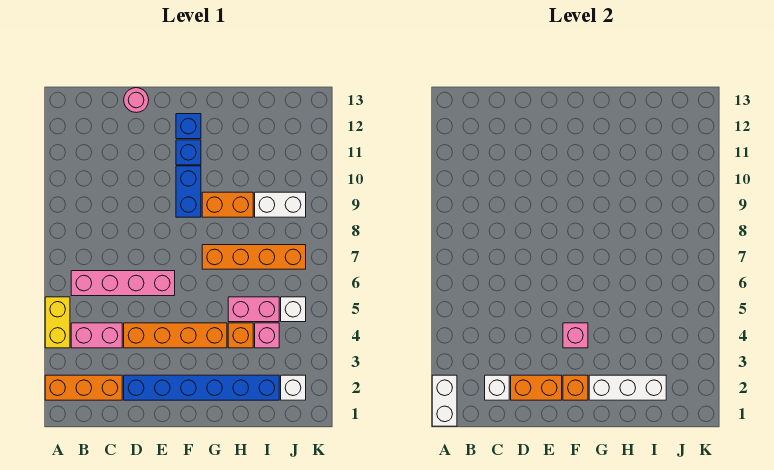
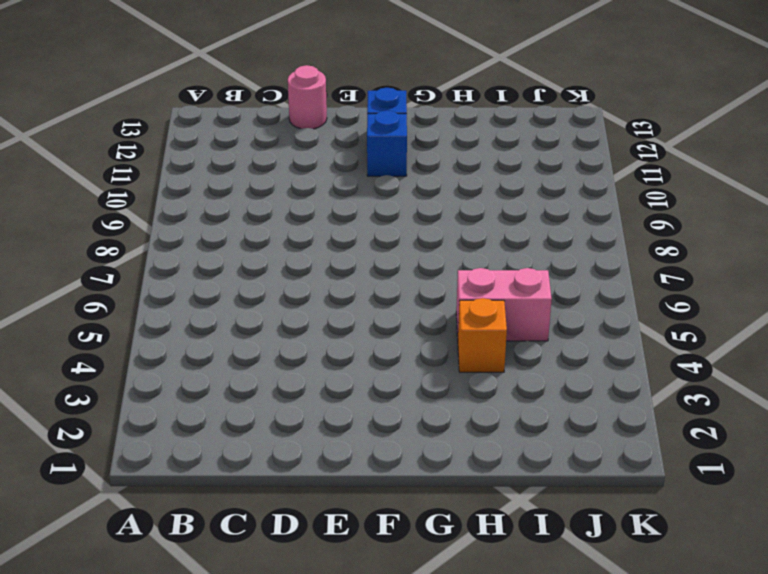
none -> orange brick A2:C2 level 1
none -> yellow brick A4:A5 level 1
none -> pink brick B4:C4 level 1

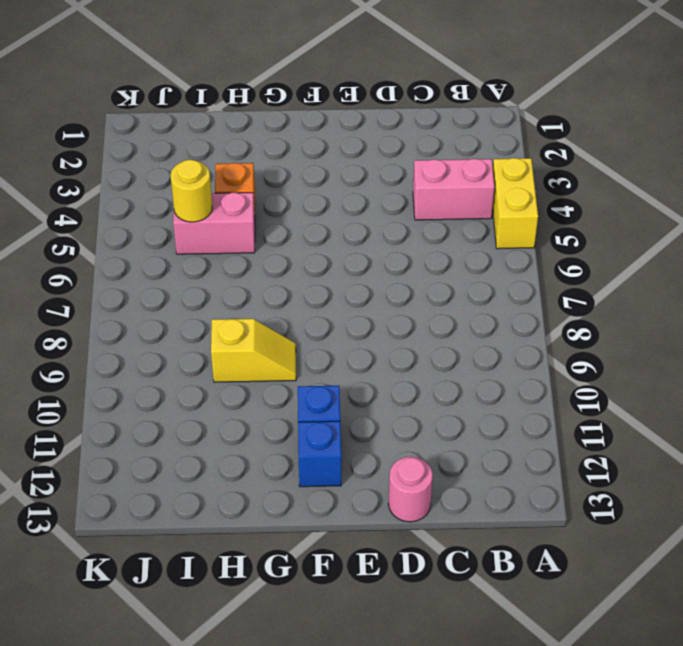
yellow slope G9:H9 level 1 top H -> orange brick G9:H9 level 1
yellow round brick I5 level 2 -> none
none -> orange brick A2:C2 level 1
none -> pink brick B6:E6 level 1
none -> blue brick D2:I2 level 1

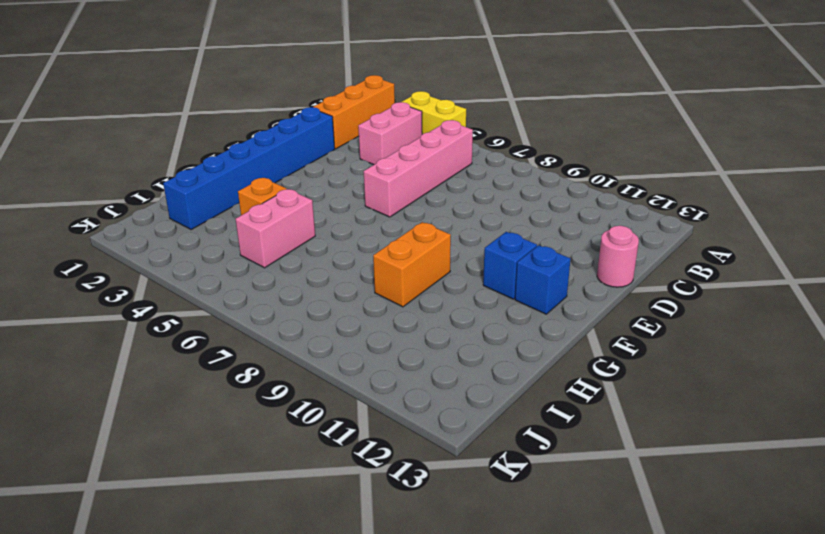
none -> orange brick D4:G4 level 1
none -> blue brick F9:F10 level 1
none -> orange brick G7:J7 level 1

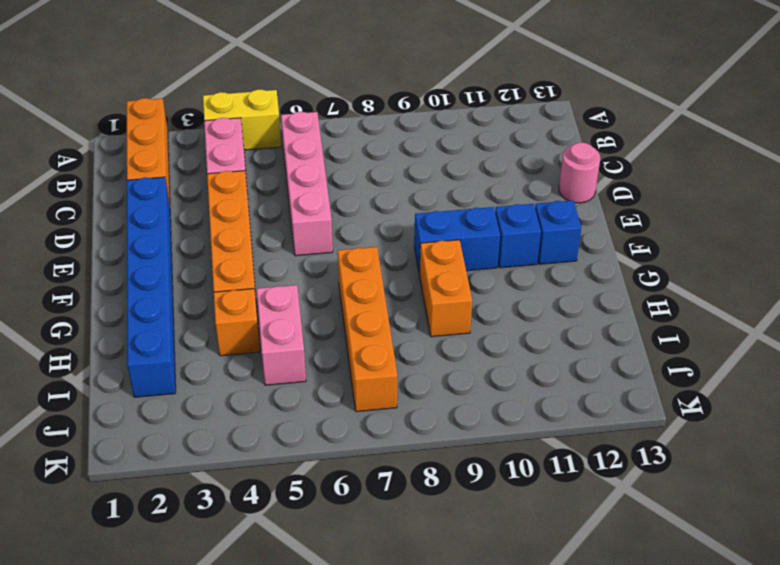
none -> pink brick I4 level 1
none -> white brick I9:J9 level 1
none -> white brick J2 level 1

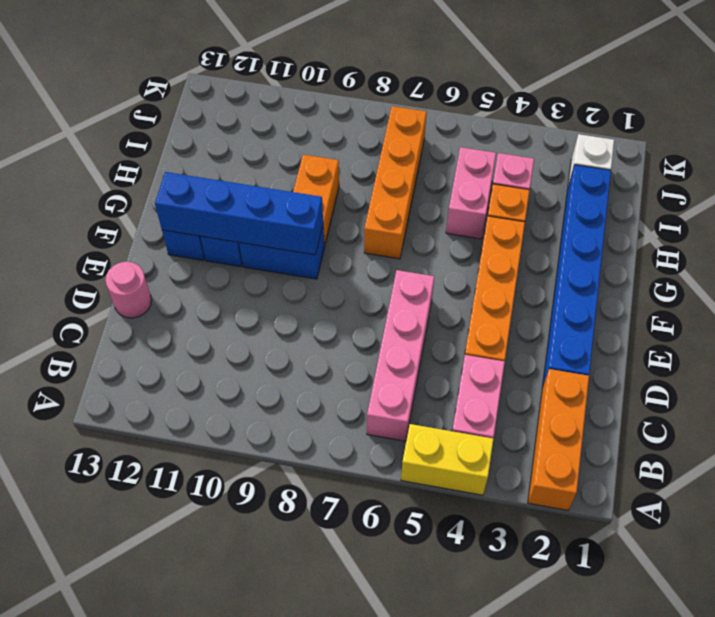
blue brick F9:F12 level 2 -> none
none -> white brick I9:J9 level 1
none -> white brick J5 level 1
none -> white brick A1:A2 level 2

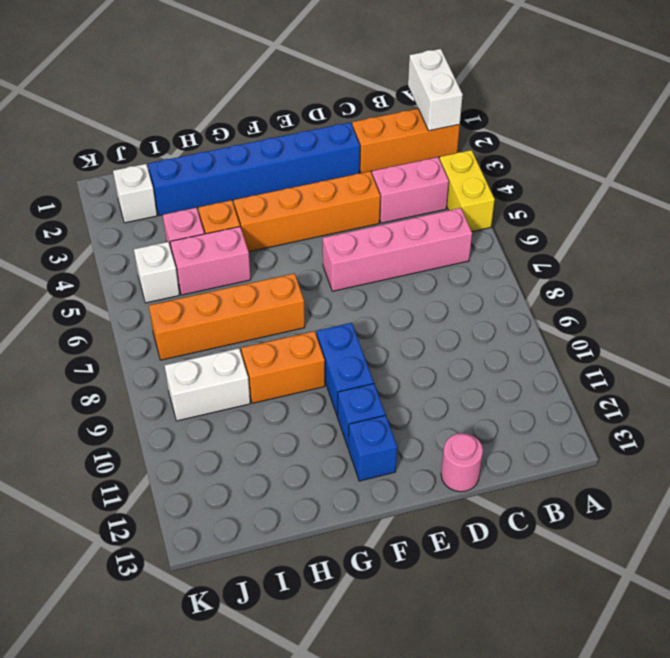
none -> white brick C2 level 2
none -> orange brick D2:E2 level 2
none -> orange brick F2 level 2

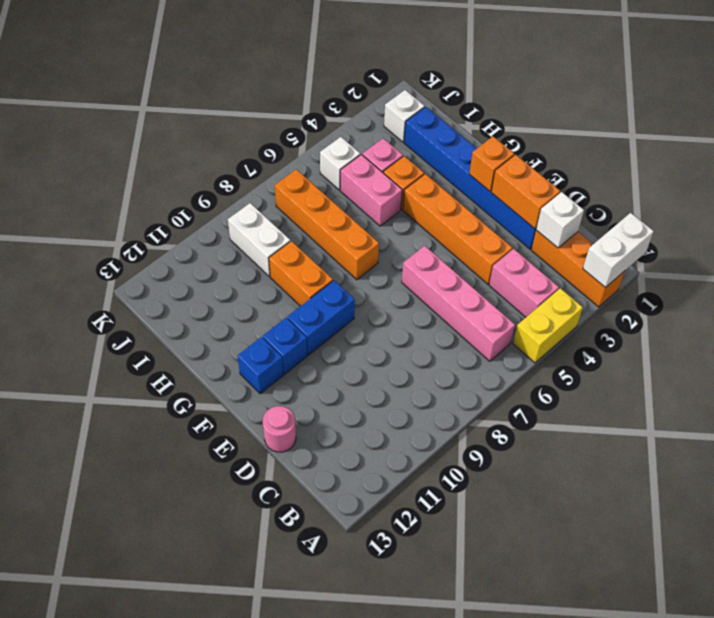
none -> pink brick F4 level 2
none -> white brick G2:I2 level 2

